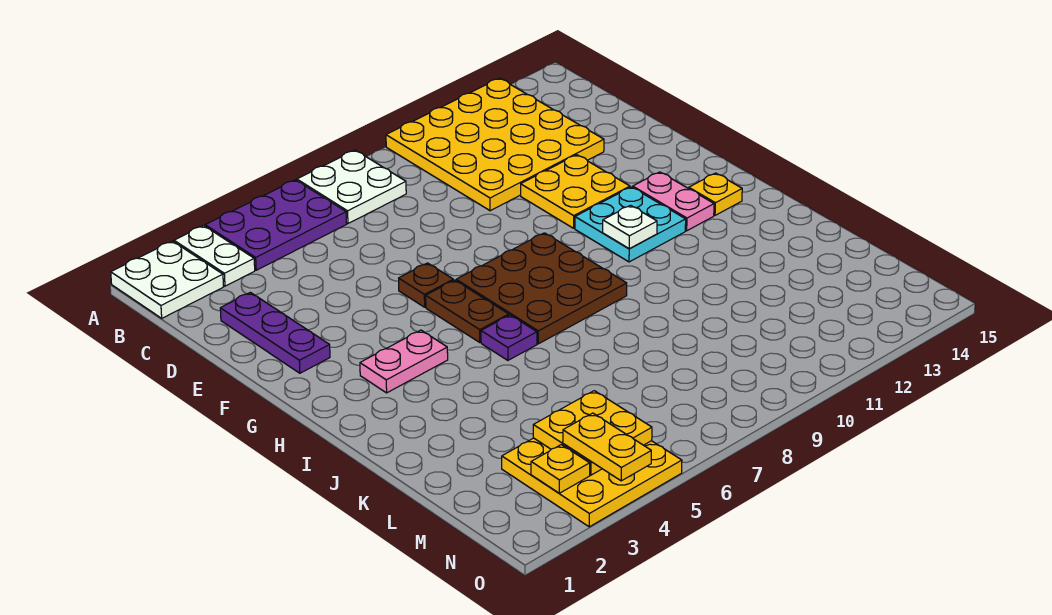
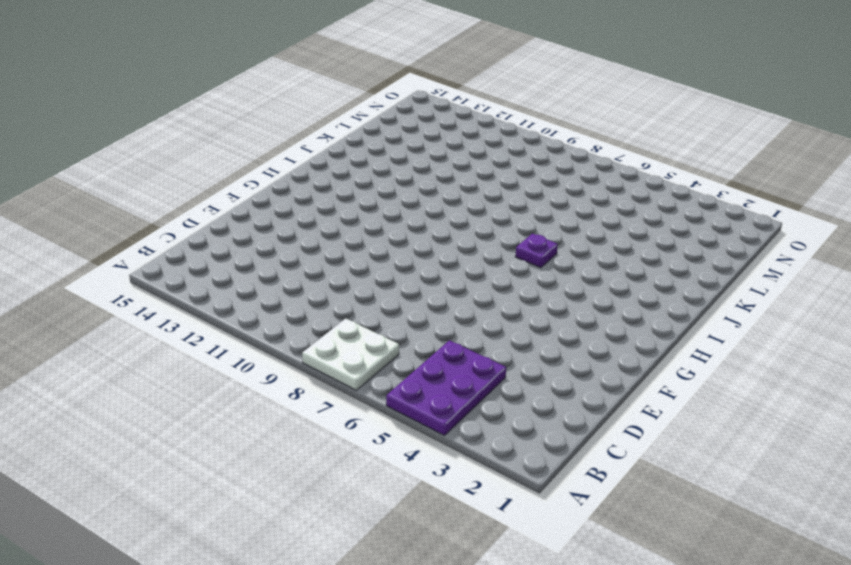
purple plate A4:C5 level 1 -> purple plate A4:B6 level 1
none -> white plate A1:B2 level 1
none -> white plate A3:B3 level 1
none -> yellow plate A10:D13 level 1

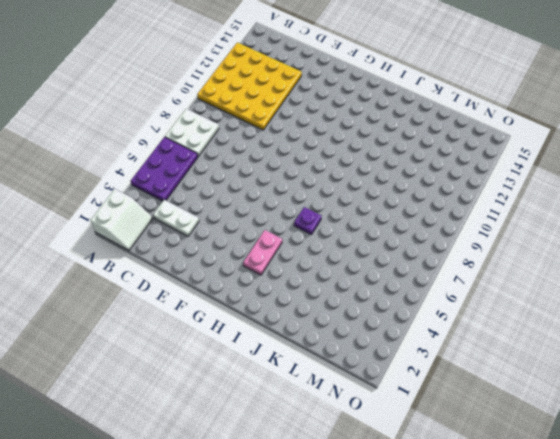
white slope A1:B2 level 1 top A -> white plate A1:B2 level 1
white plate C3:D3 level 1 -> white plate A3:B3 level 1
none -> purple plate D2:F2 level 1
none -> yellow plate E11:F12 level 1
none -> brown plate F6 level 1

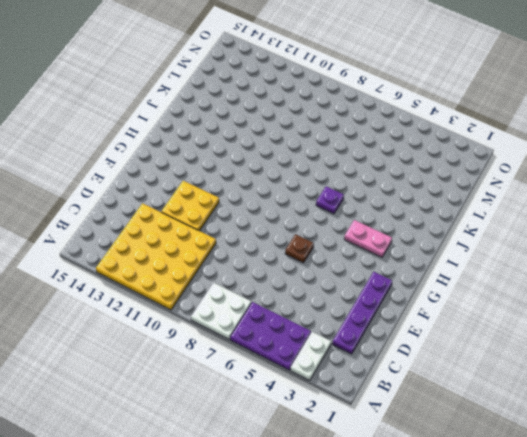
purple plate C2:F2 level 1 -> purple plate D2:F2 level 1
none -> white plate A1:B2 level 1
none -> brown plate G6:H6 level 1
none -> brown plate G7:I9 level 1

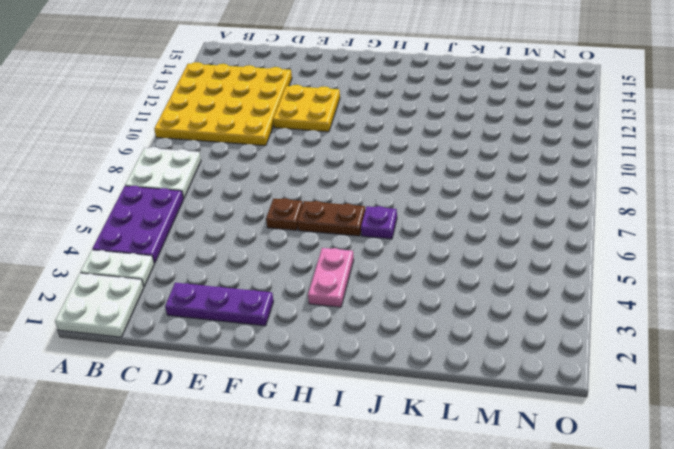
none -> brown plate G7:I9 level 1
none -> cyan plate G11:H12 level 1
none -> pink plate G13:H13 level 1

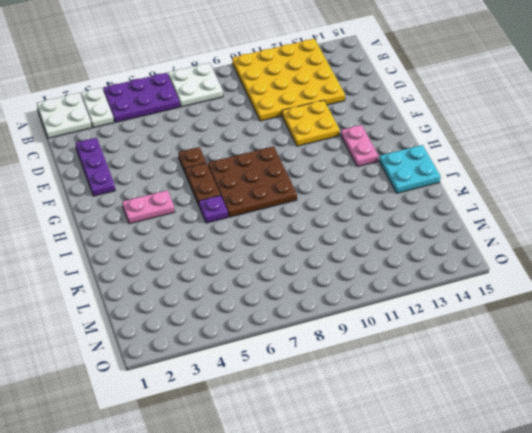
cyan plate I14:J15 level 1 -> cyan plate G11:H12 level 1
none -> yellow plate H14 level 1
none -> yellow plate M3:O5 level 1
none -> white plate H11 level 2

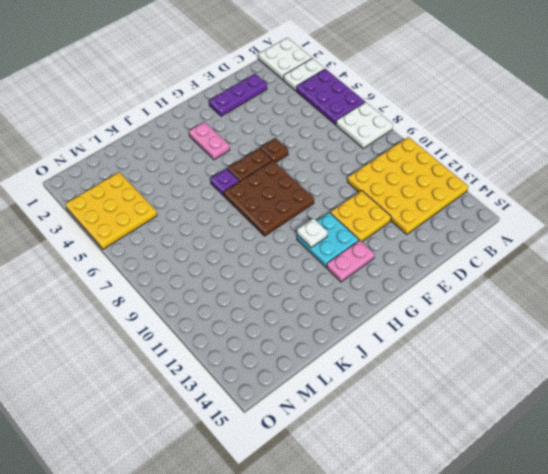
none -> yellow plate H14 level 1
none -> yellow plate M4:N5 level 2
none -> yellow plate N3 level 2

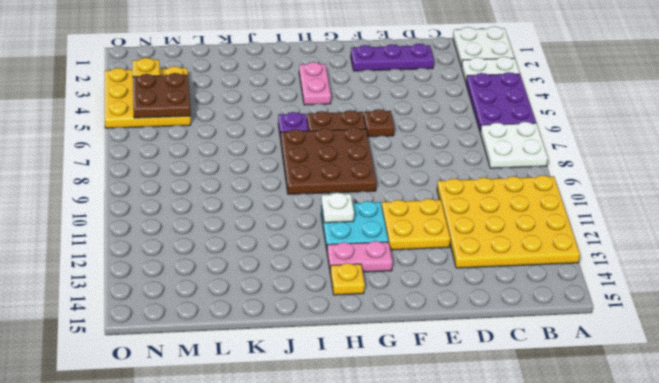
brown plate M4:N5 level 2 -> yellow plate M4:N5 level 2
none -> yellow plate N4:O4 level 3

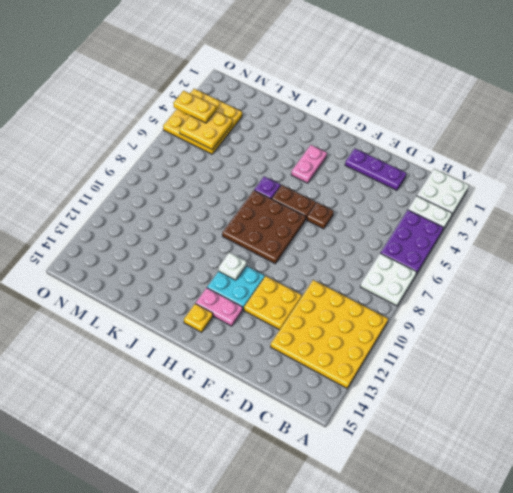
none -> yellow plate N3 level 2

